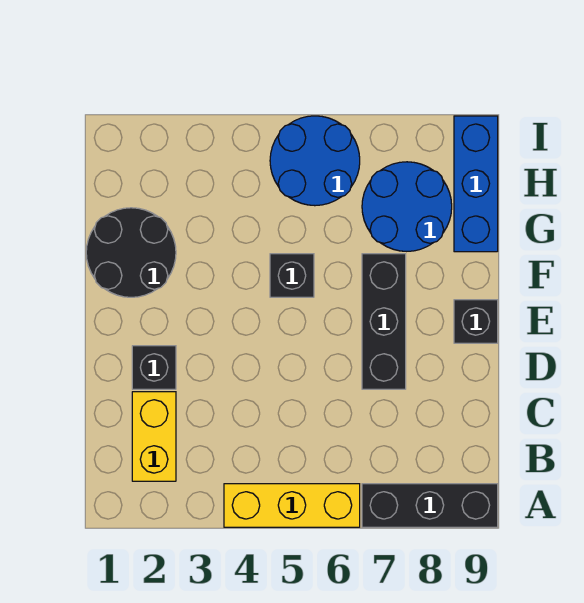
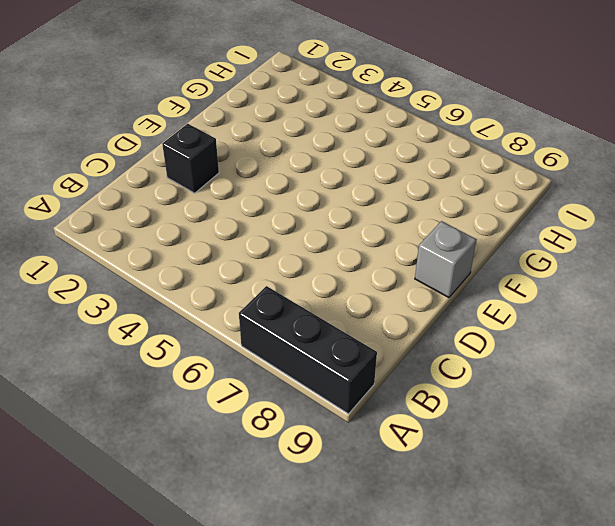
grey brick E9 level 1 -> black brick E9 level 1
none -> yellow brick A4:A6 level 1
none -> yellow brick B2:C2 level 1

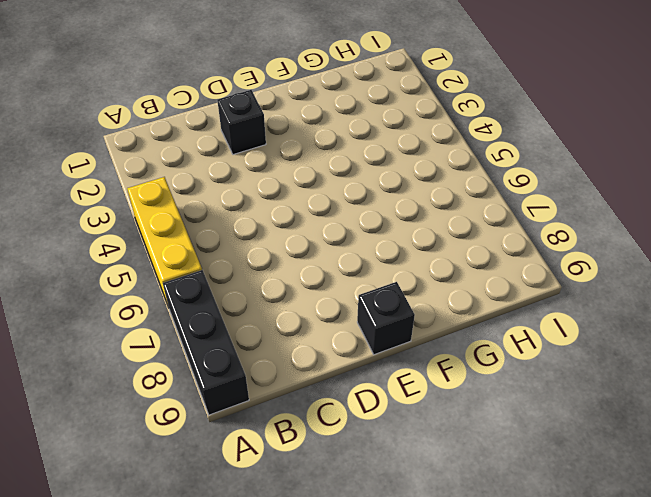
none -> yellow brick B2:C2 level 1
none -> black brick D7:F7 level 1

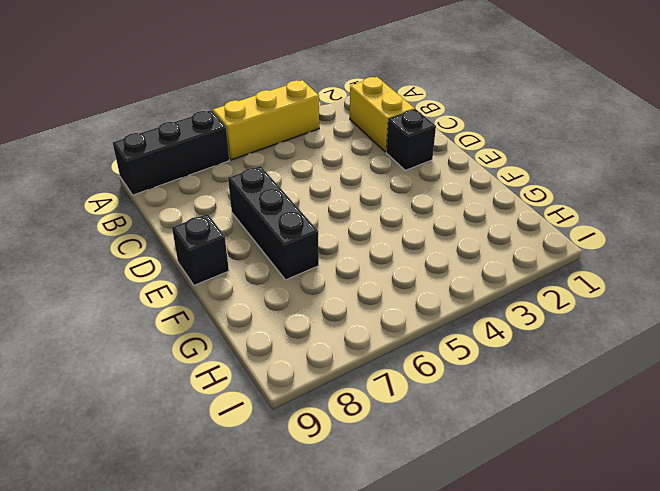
none -> black round brick F1:G2 level 1
none -> black brick F5 level 1

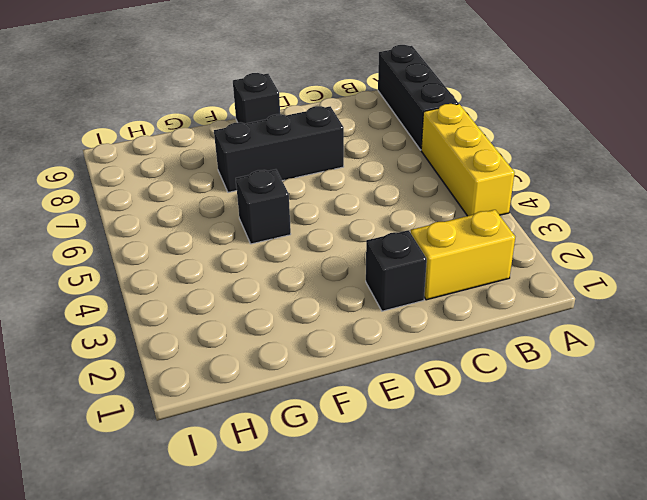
none -> black round brick F1:G2 level 1
none -> blue round brick G7:H8 level 1

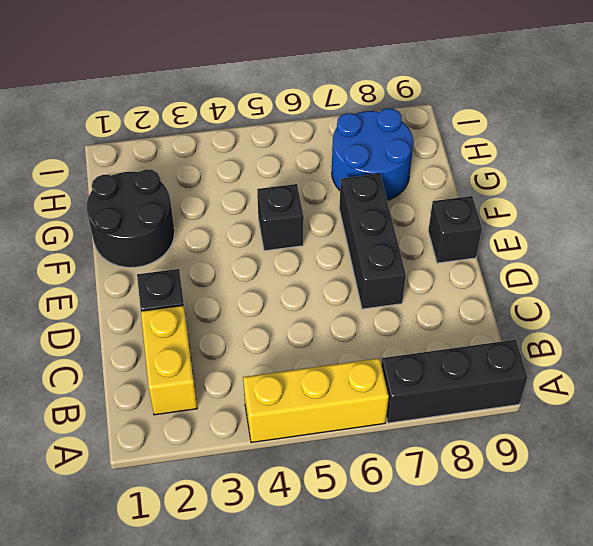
none -> blue brick G9:I9 level 1
none -> blue round brick H5:I6 level 1

